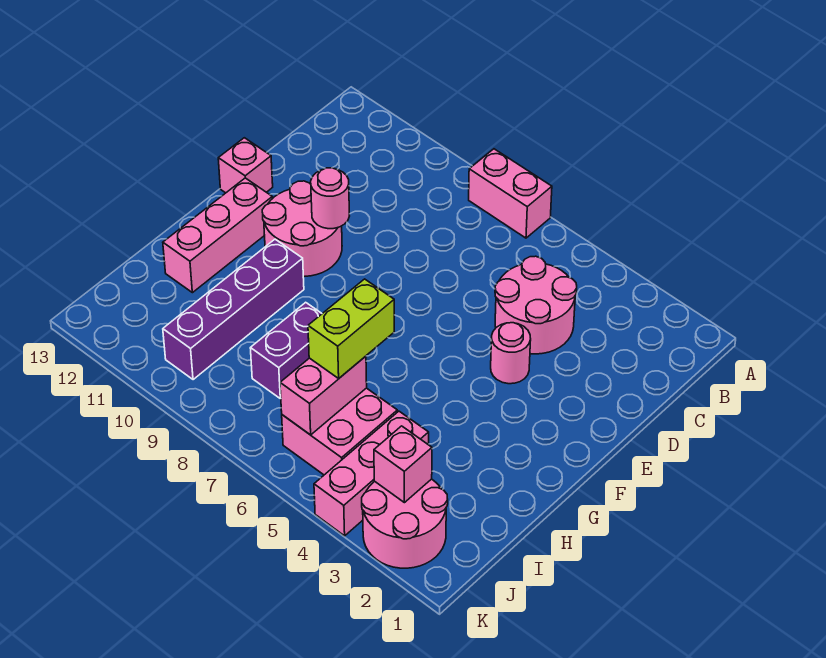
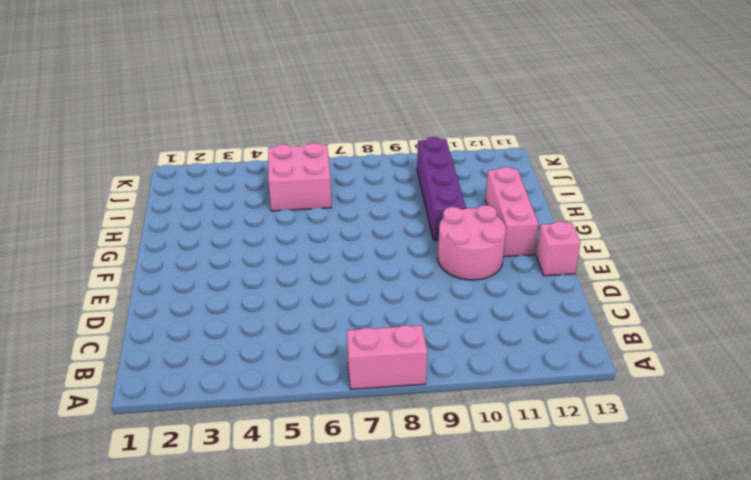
none -> pink round brick C4:D5 level 1
none -> pink round brick E4 level 1
none -> purple brick H8:I8 level 1

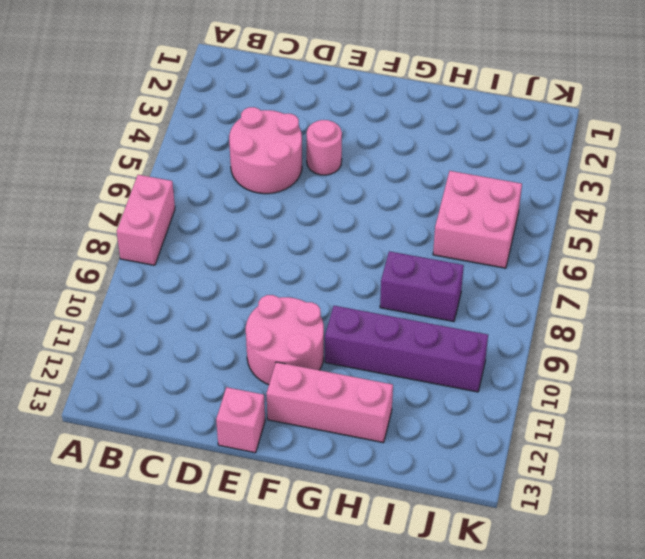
none -> pink brick I4:K4 level 1
none -> pink round brick J2:K3 level 1
none -> pink round brick E10 level 2

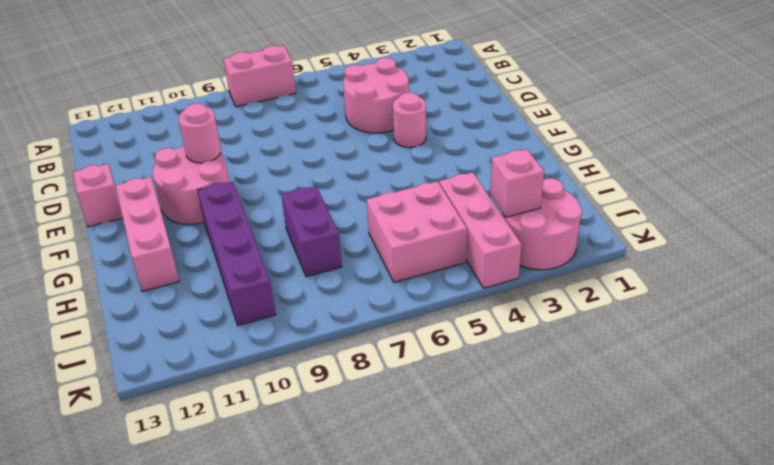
none -> pink brick I6:J6 level 2
none -> lime brick H6:I6 level 3

